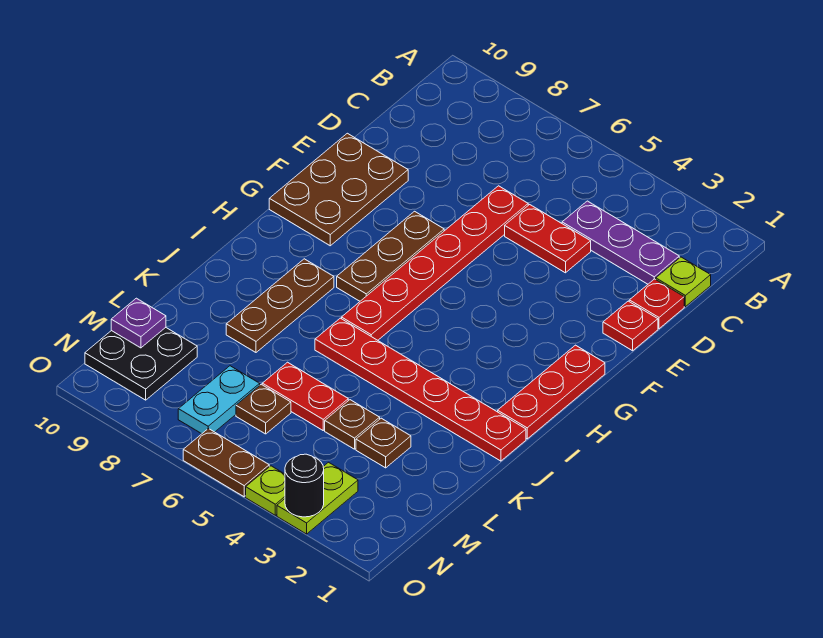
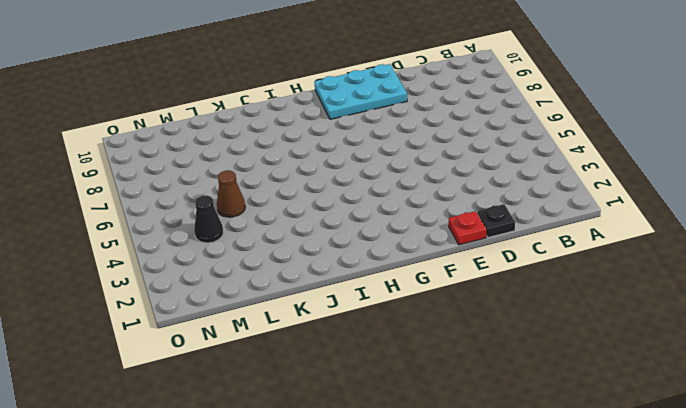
black plate D1 level 1 -> red plate D1 level 1
cyan plate E9:G10 level 1 -> brown plate E9:G10 level 1
brown cone L5 level 1 -> red plate L5:L6 level 1
black cone M4 level 1 -> none
none -> lime plate C1 level 1
none -> purple plate C2:C4 level 1
none -> red plate D4:D5 level 1

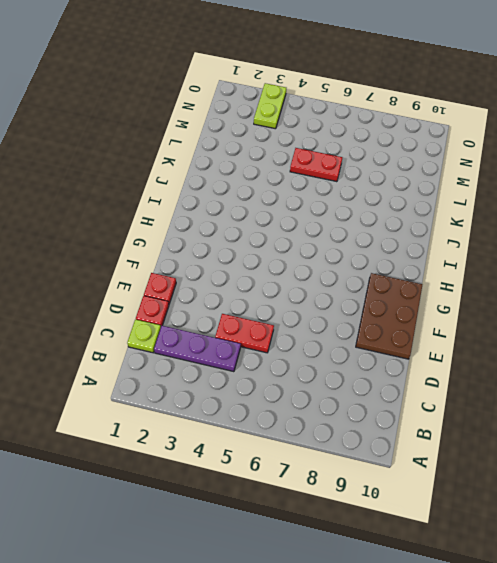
none -> red plate D6:I6 level 1
none -> brown plate F7:H7 level 1
none -> red plate G1:I1 level 1

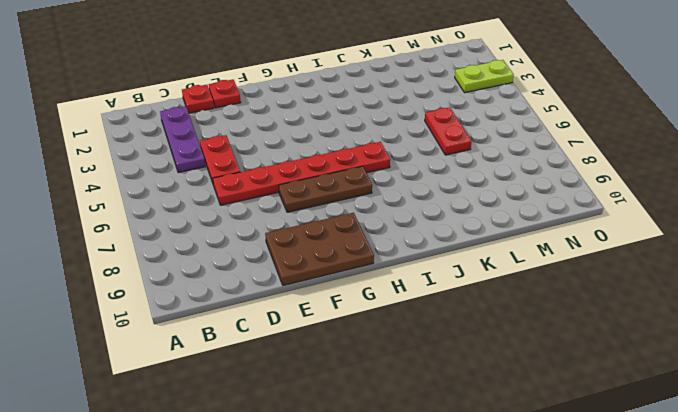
none -> lime plate C1 level 1
none -> red plate G1:I1 level 1
none -> brown plate I8:K8 level 1

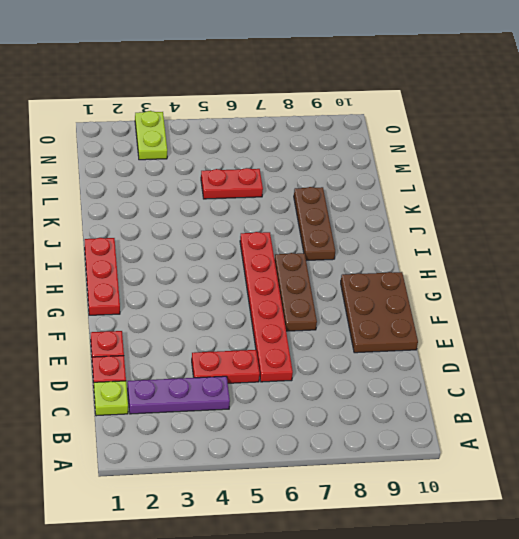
none -> red plate J1:J6 level 1
none -> brown plate L3 level 1
none -> brown plate L4 level 1

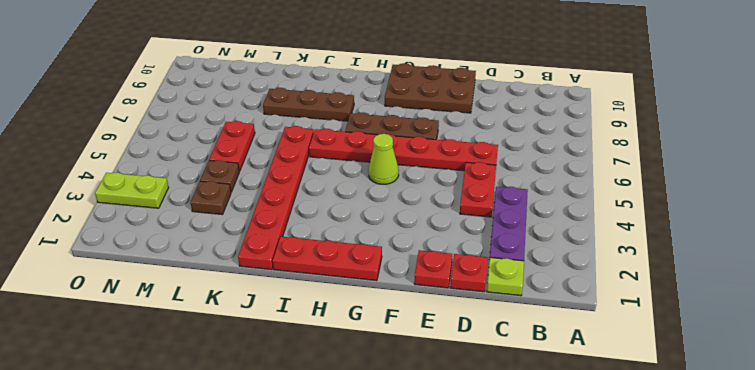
lime cone G5 level 1 -> none
none -> brown plate M6 level 1
none -> cyan plate M7:N7 level 1
none -> black plate M9:N10 level 1

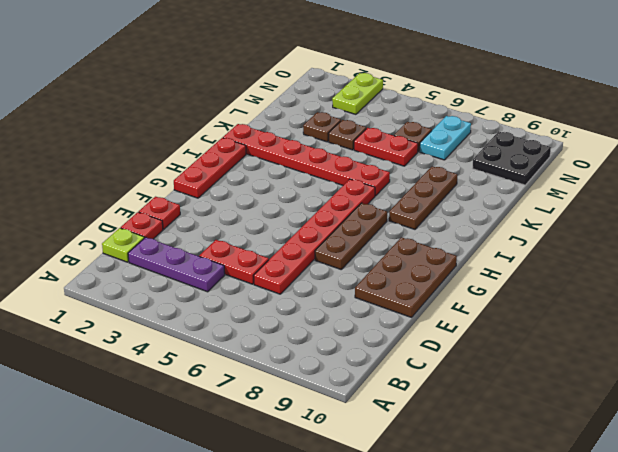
none -> lime plate O4 level 1
none -> brown plate O5:O6 level 1
none -> purple plate M10 level 2

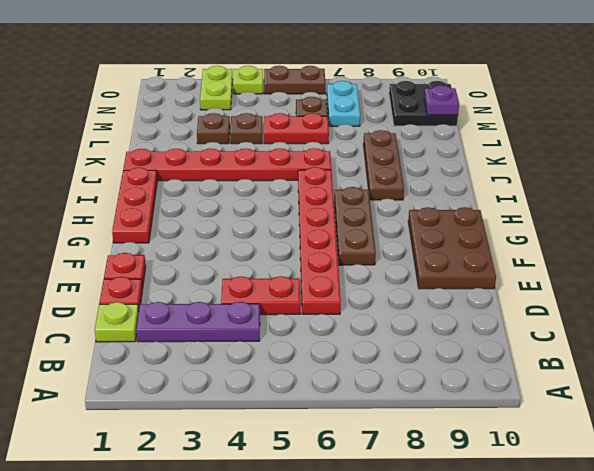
none -> black round brick O3 level 2

